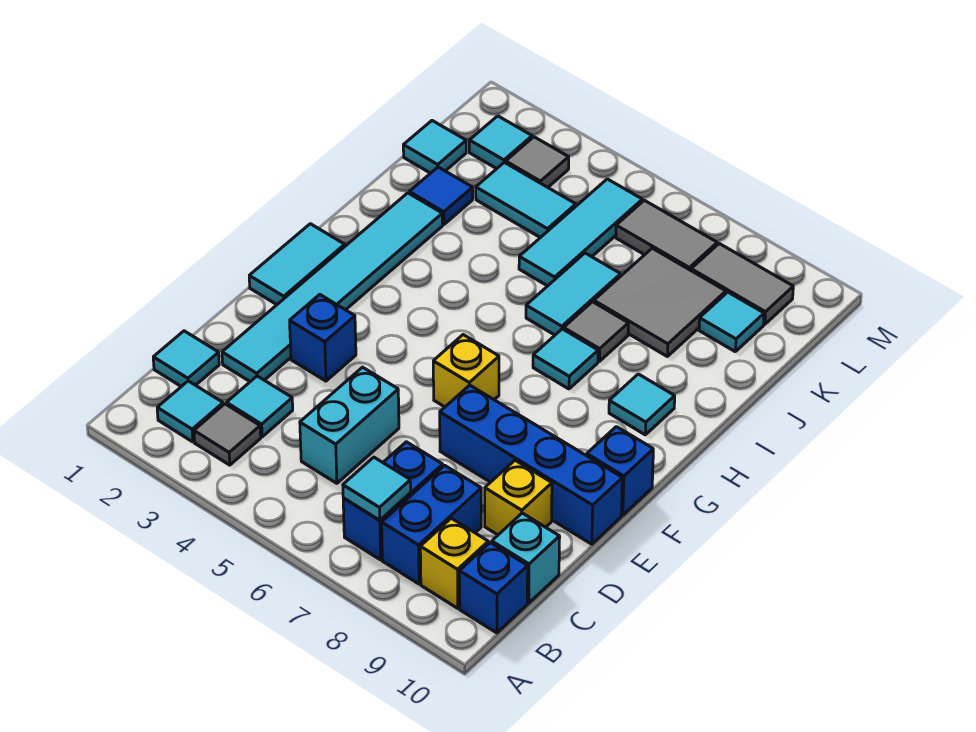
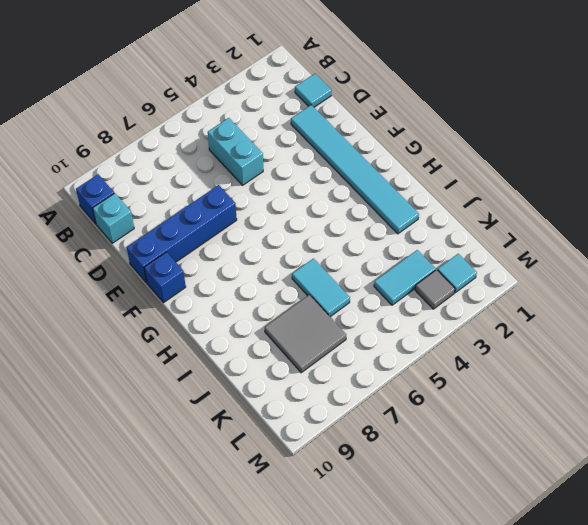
none -> cyan tile B2 level 1
none -> grey tile B3 level 1
none -> blue brick B7:C7 level 1
none -> blue brick B8:C8 level 1

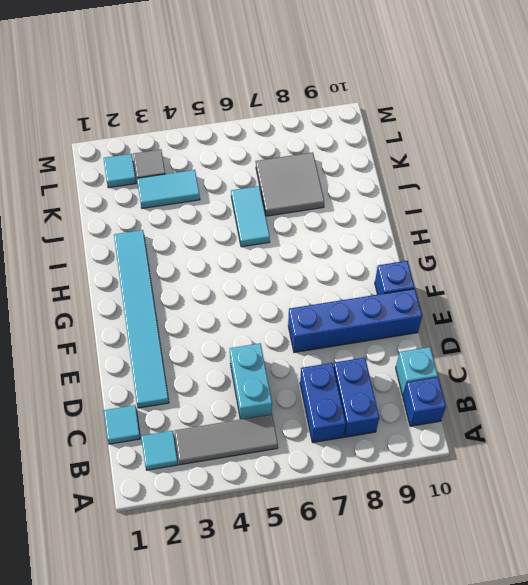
grey tile B3:B5 level 1 -> grey tile B3 level 1
none -> yellow brick B9 level 1
none -> cyan tile C3 level 1
none -> yellow brick D9 level 1
none -> blue brick E3 level 1

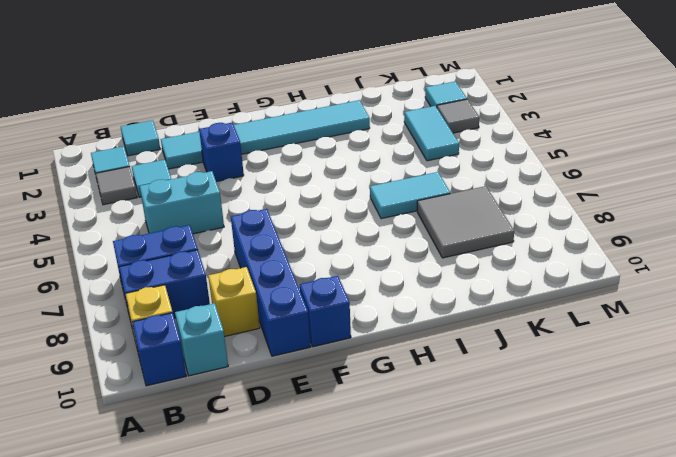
none -> cyan tile F1:G1 level 1
none -> yellow brick F6 level 1
none -> cyan tile H7 level 1
none -> cyan tile H9 level 1

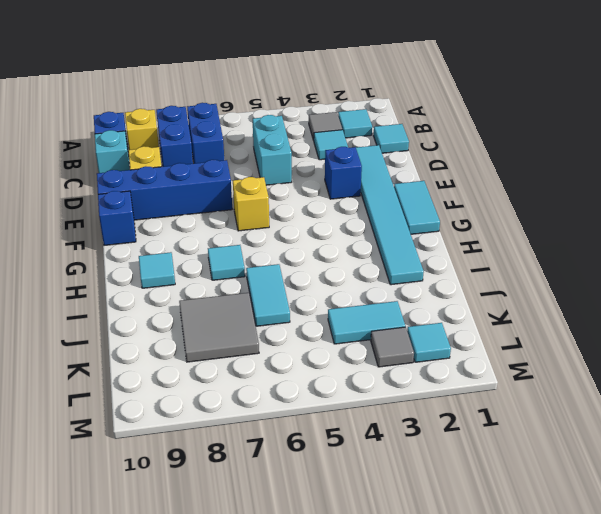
none -> grey tile I7 level 1
none -> blue tile J2 level 1
none -> cyan tile J5:L5 level 1
none -> cyan tile K1 level 1

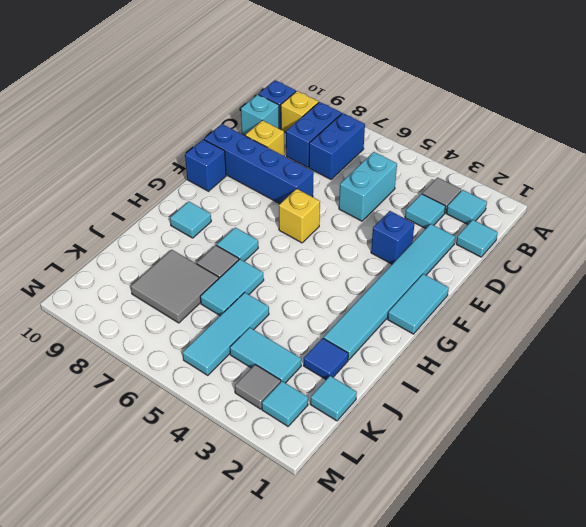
none -> cyan tile K9 level 1
none -> grey tile L6:L7 level 1
none -> grey tile L8:L9 level 1
none -> cyan tile B7 level 2

